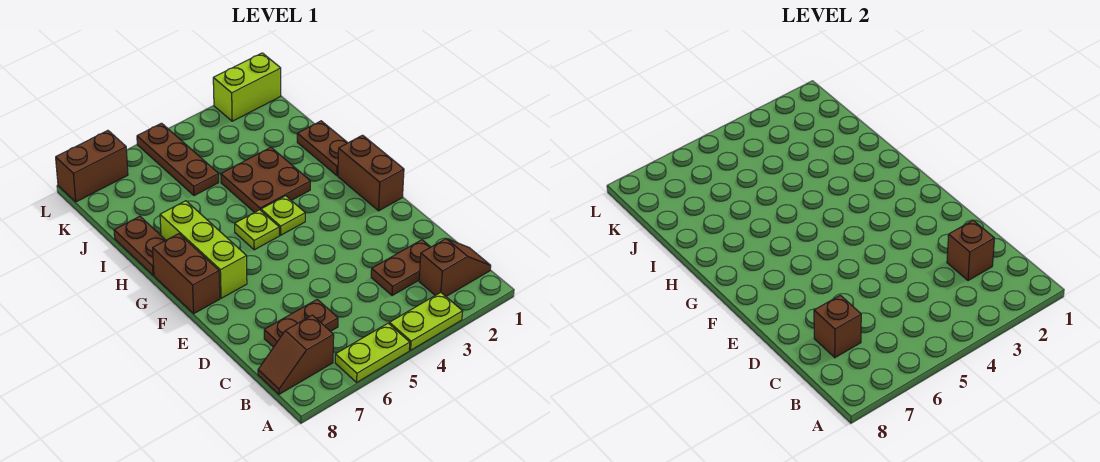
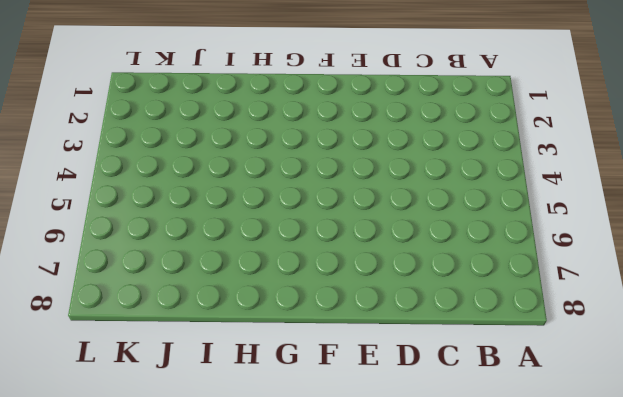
none -> lime plate A3:A4 level 1
none -> lime plate A5:A6 level 1
none -> brown slope B1:B2 level 1 top 2

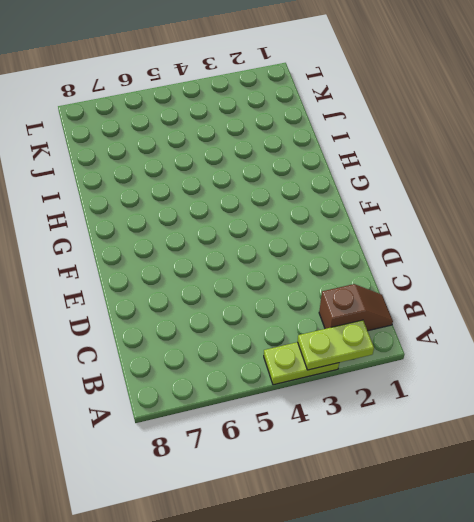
lime plate A2:A3 level 2 -> lime plate A5:A6 level 1
none -> brown slope B7:B8 level 1 top 7
none -> brown plate C2:C3 level 1
none -> brown plate C6:C7 level 1

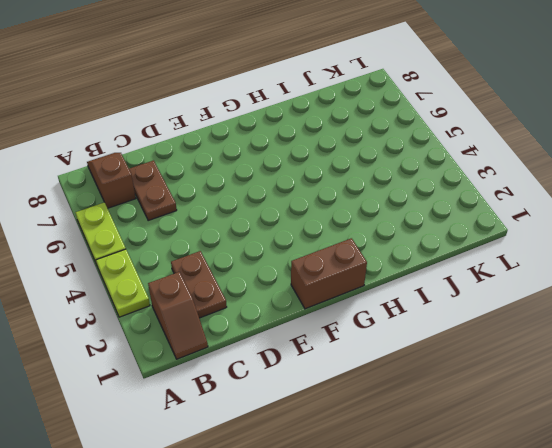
none -> lime brick F7:H7 level 1
none -> brown brick F8:G8 level 1
none -> lime plate G4 level 1

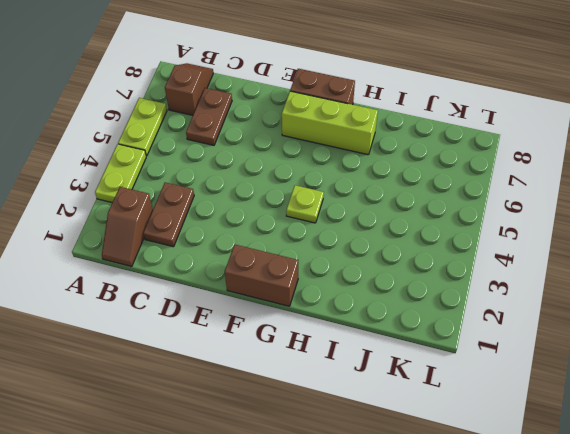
none -> lime plate G5 level 1
none -> brown plate H1:I1 level 1
none -> brown plate H3:I4 level 1

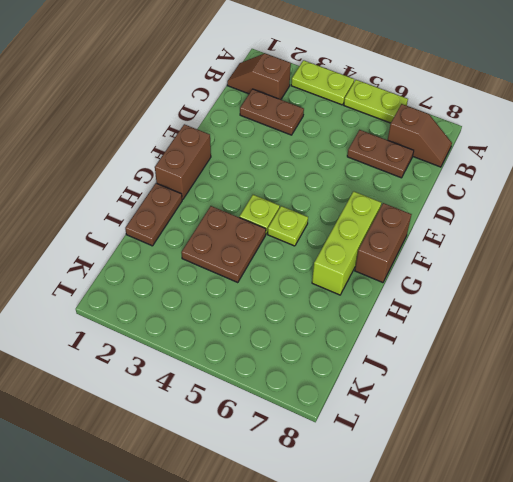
none -> brown plate H8:I8 level 1
none -> brown plate J5:L5 level 1
none -> lime brick L1:L2 level 1

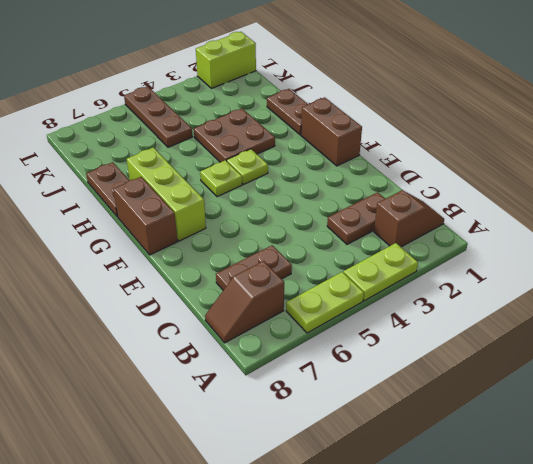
none -> brown brick L7:L8 level 1
none -> brown brick C2 level 2
none -> brown brick C7 level 2

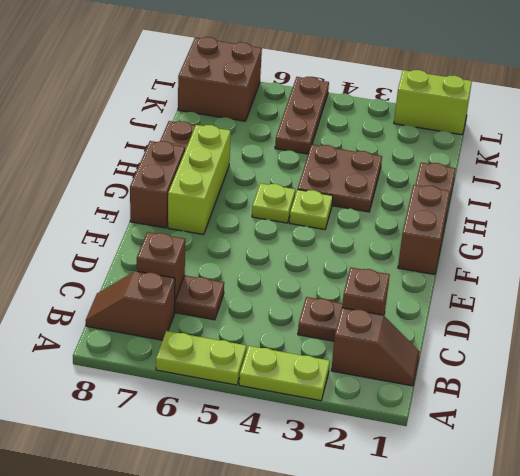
brown brick K7:L8 level 1 -> brown brick L7:L8 level 1

